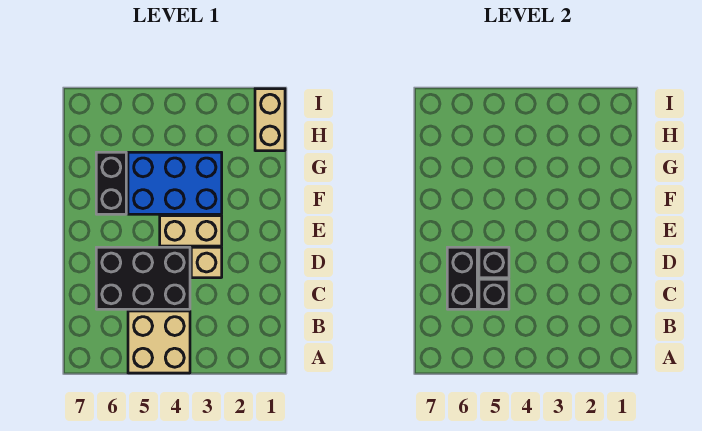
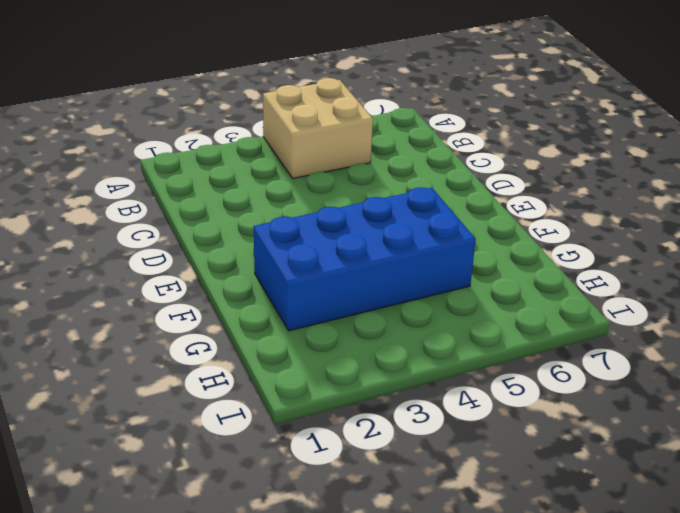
blue brick F2:G5 level 1 -> blue brick F3:G5 level 1
none -> black brick C4:D6 level 1
none -> tan brick D3 level 1

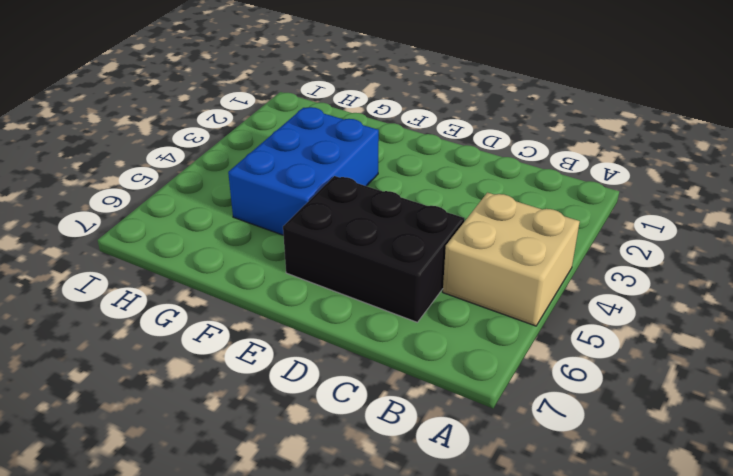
black brick C5:E6 level 1 -> black brick C4:D6 level 1
none -> tan brick D3 level 1
none -> tan brick E3:E4 level 1

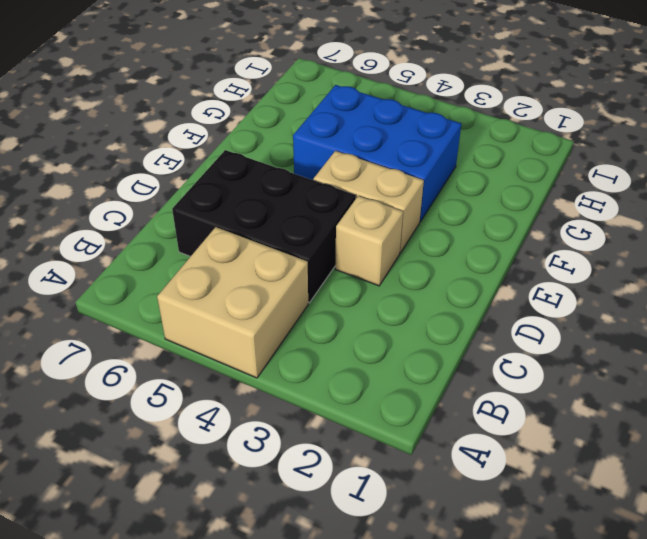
none -> black brick F6:G6 level 1
none -> tan brick H1:I1 level 1

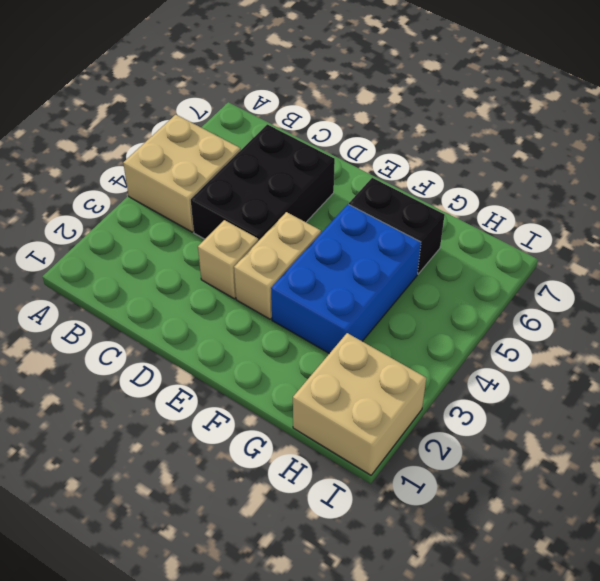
tan brick H1:I2 level 1 -> tan brick H1:I1 level 1
none -> black brick C5 level 2
none -> black brick C6:D6 level 2

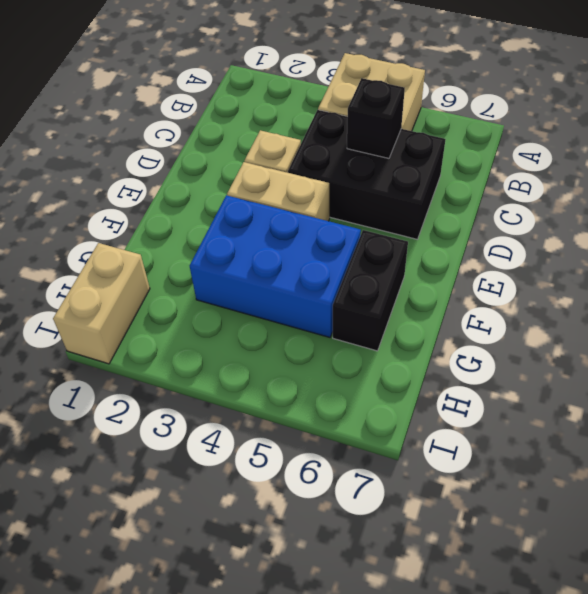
none -> black brick C6:D6 level 2
none -> black brick D5 level 2

